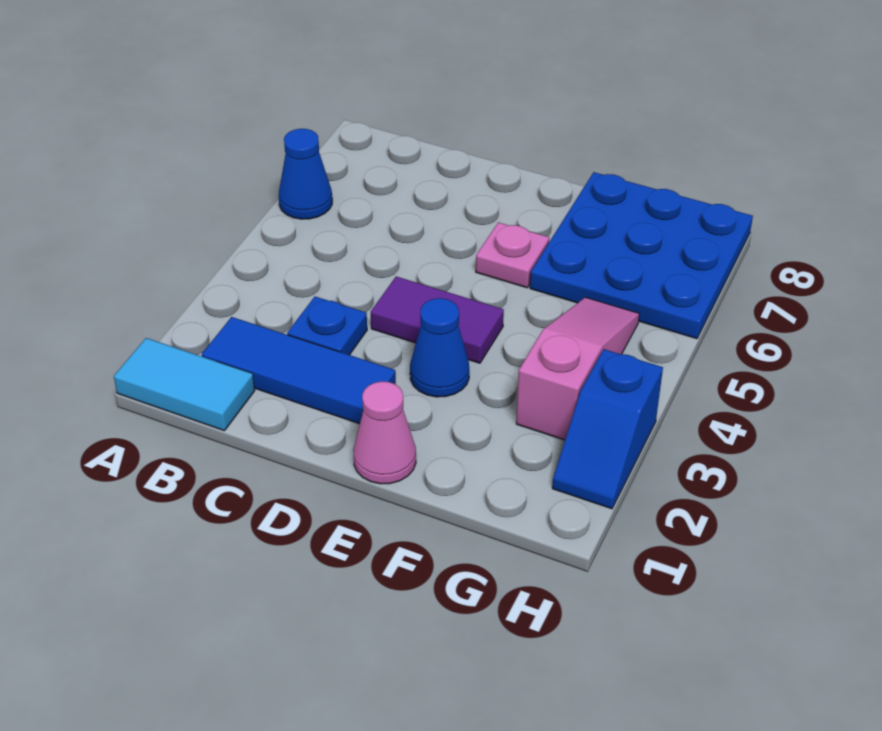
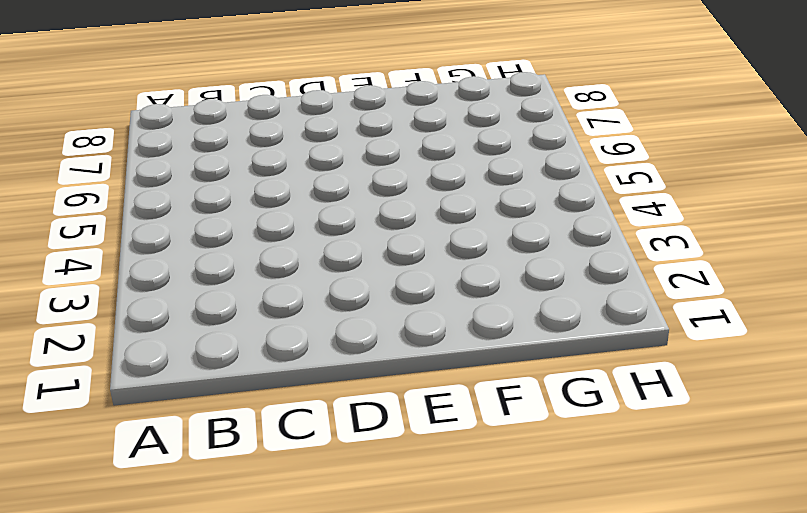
none -> cyan tile A1:B1 level 1
none -> blue cone A6 level 1

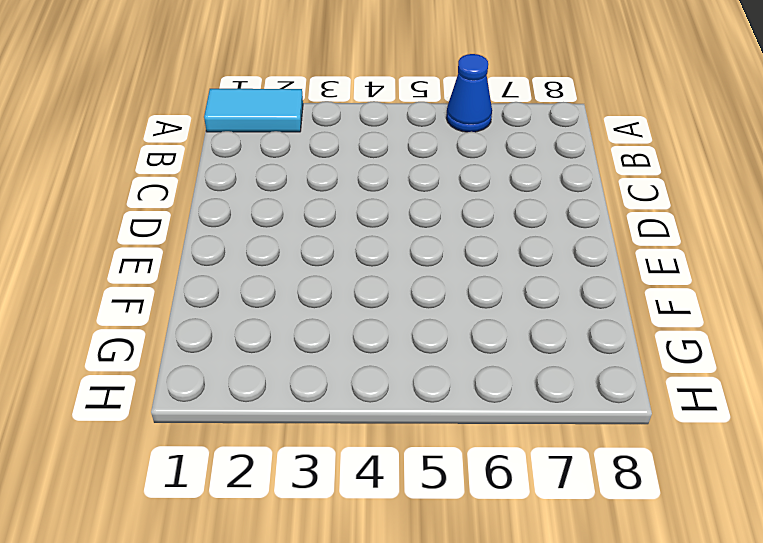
cyan tile A1:A2 level 1 -> cyan tile A1:B1 level 1
none -> blue tile B2:D2 level 1
none -> blue plate C3 level 1

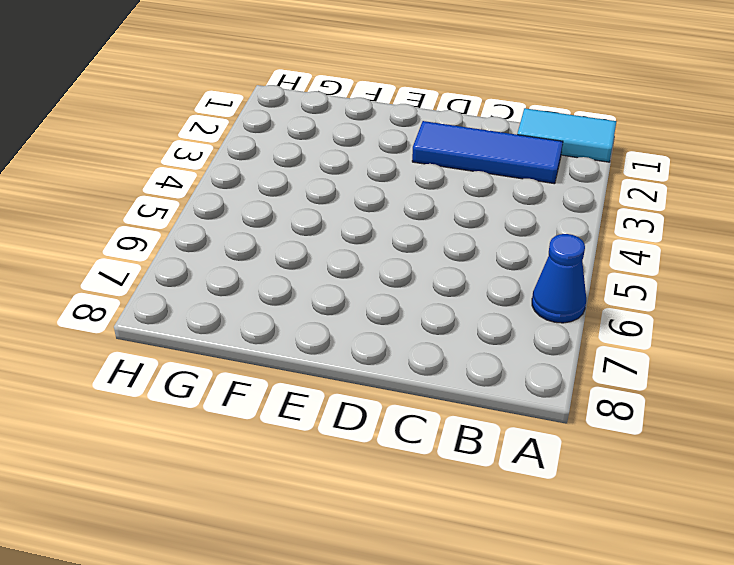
none -> blue plate C3 level 1
none -> purple tile D4:E4 level 1

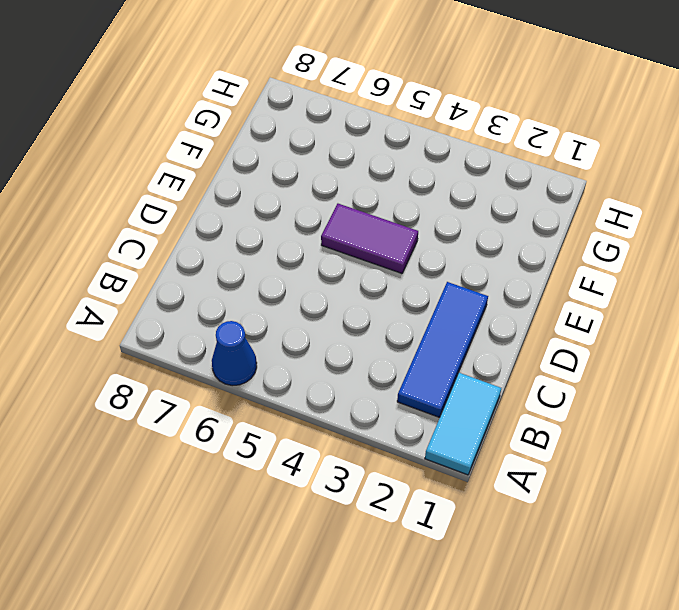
purple tile E4:E5 level 1 -> purple tile D4:E4 level 1
none -> blue plate C3 level 1
none -> pink cone E1 level 1

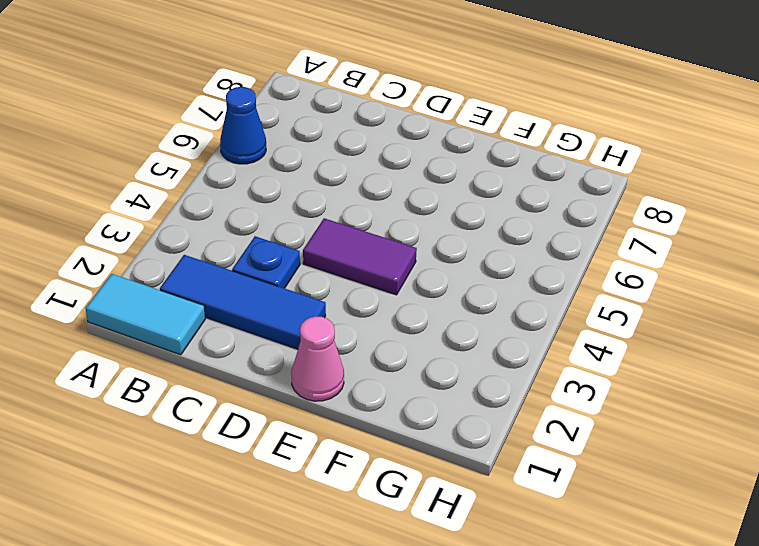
none -> blue cone E3 level 1
none -> pink plate E6 level 1

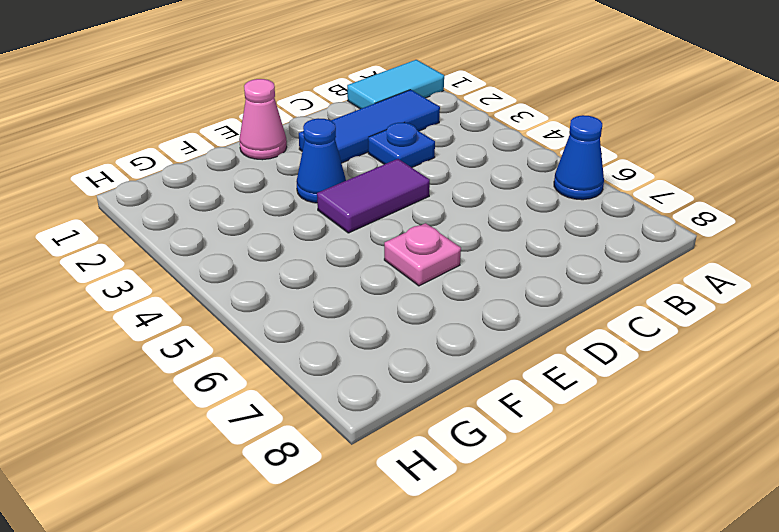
none -> blue plate F6:H8 level 1
none -> pink slope G3:G5 level 1 top 3

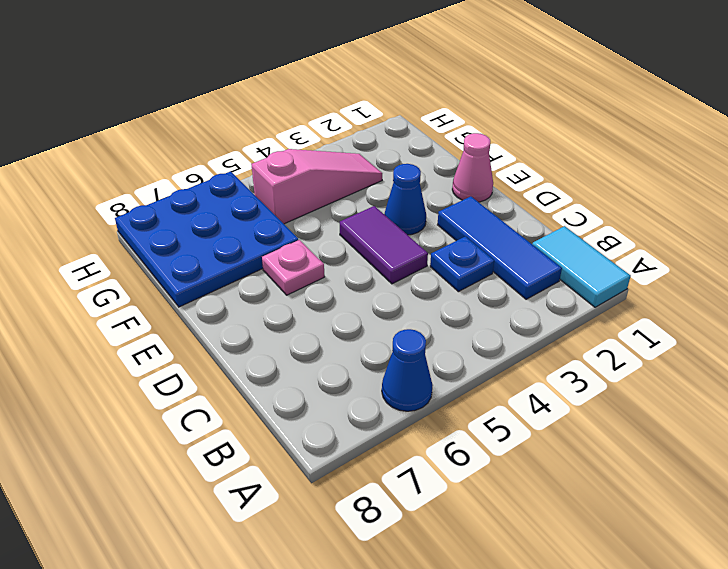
pink slope G3:G5 level 1 top 5 -> pink slope G3:G5 level 1 top 3
none -> blue slope H2:H3 level 1 top 3

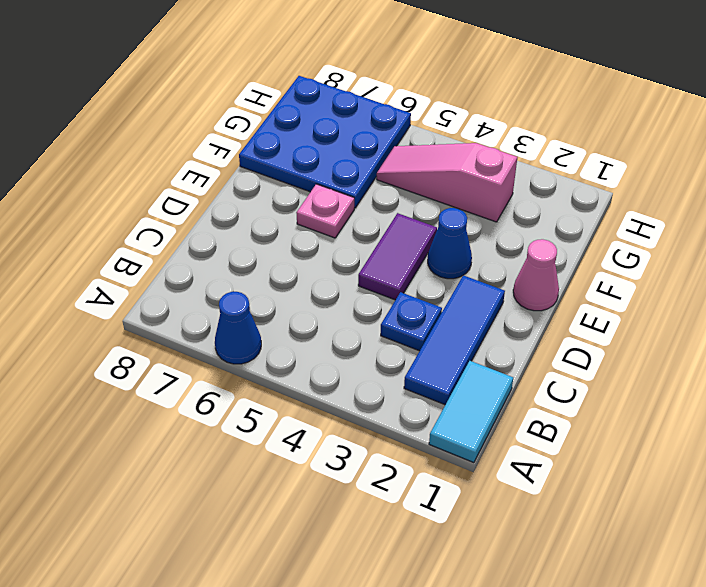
none -> blue slope H2:H3 level 1 top 3

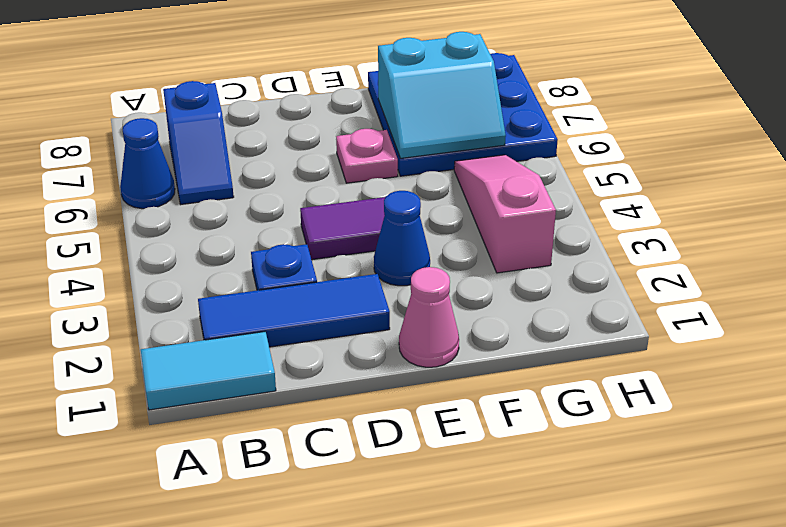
blue slope B6:B7 level 1 top 7 -> blue slope H2:H3 level 1 top 3
cyan slope F6:G7 level 2 top 7 -> none

